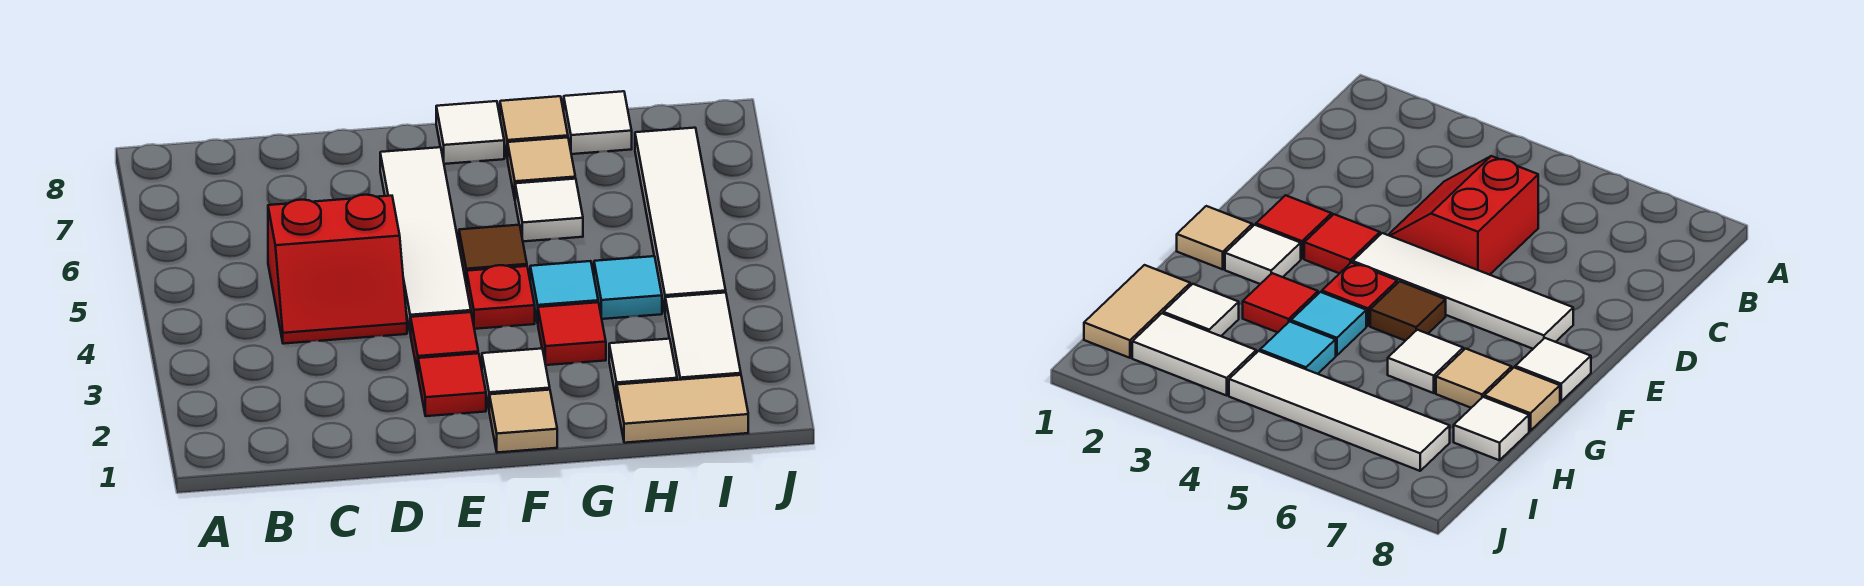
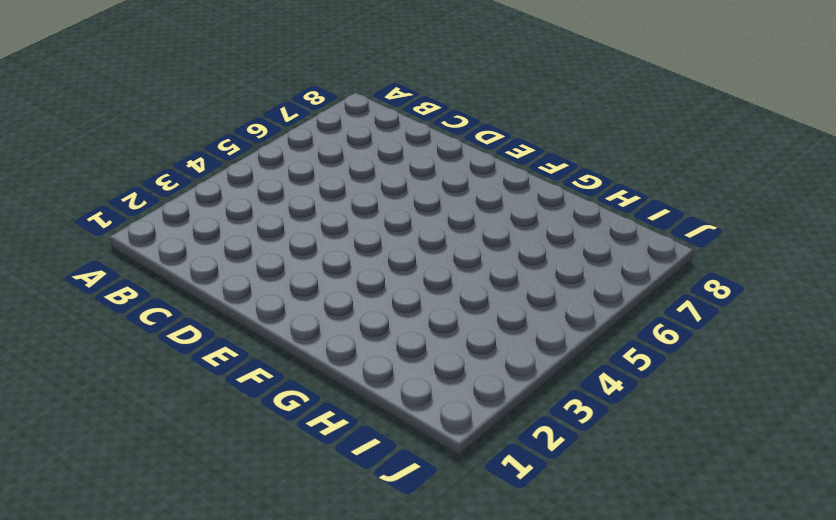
none -> red slope C4:D5 level 1 top 5
none -> red tile E2 level 1
none -> red tile E3 level 1

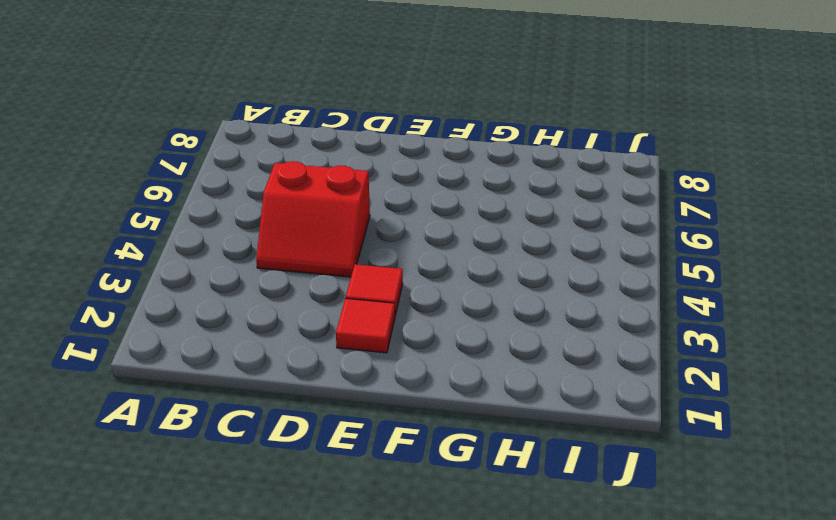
none -> white tile E4:E7 level 1
none -> tan tile F1 level 1
none -> white tile F2 level 1

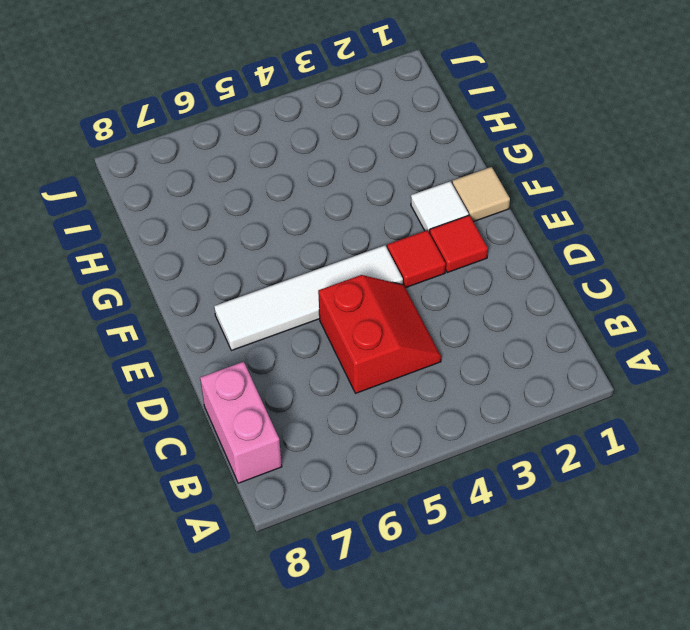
pink brick B8:C8 level 1 -> none
none -> red plate F4 level 1
none -> brown tile F5 level 1
none -> white tile F8 level 1

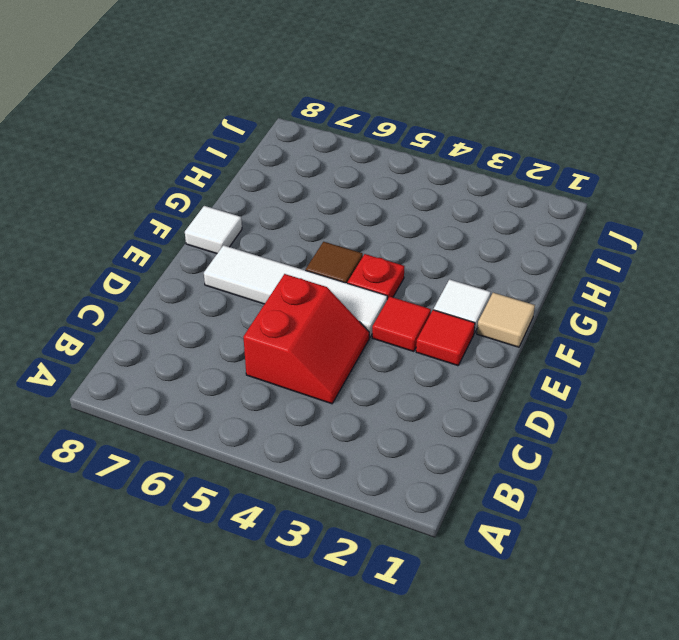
none -> red tile G3 level 1
none -> cyan tile G4 level 1
none -> white tile G6 level 1

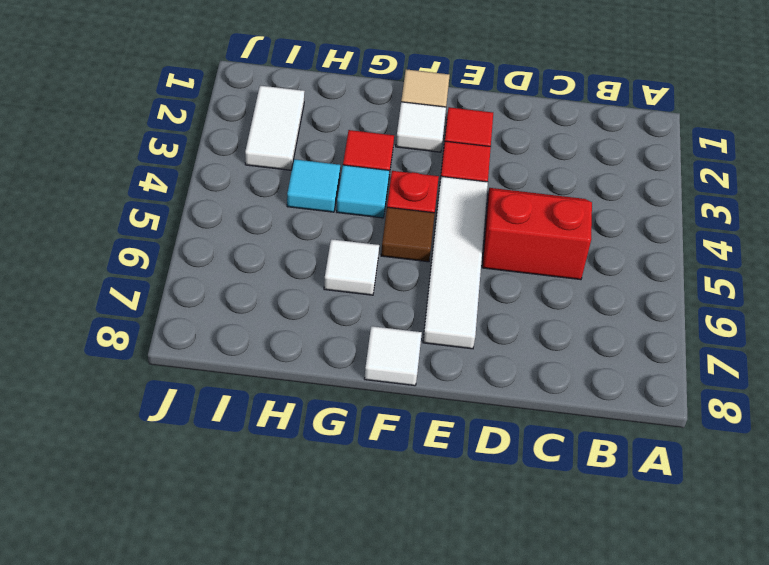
none -> tan tile G7 level 1
none -> tan tile G8 level 1
none -> tan tile H1:I1 level 1

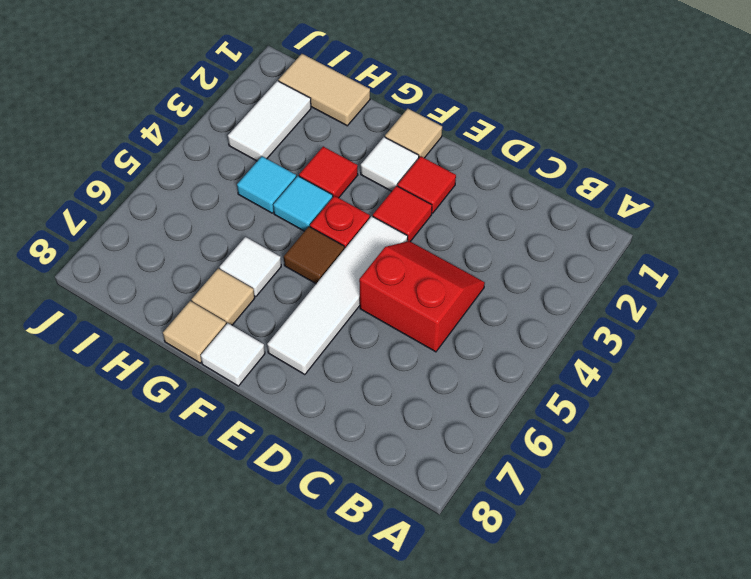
none -> white tile H2 level 1
none -> white tile H8 level 1
none -> white tile I4:I7 level 1

